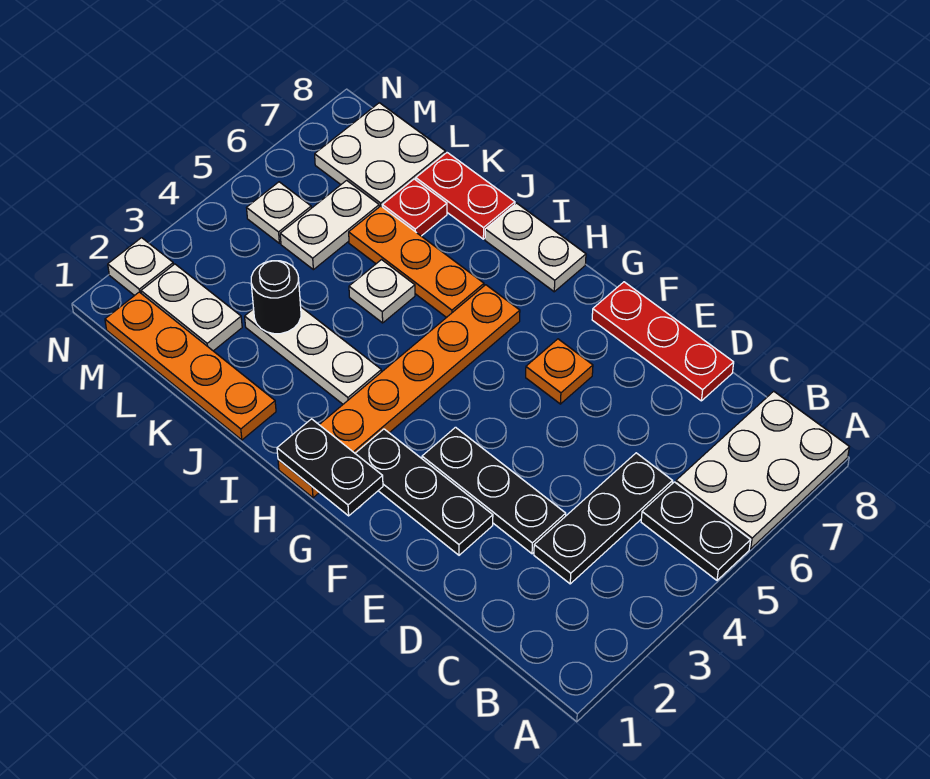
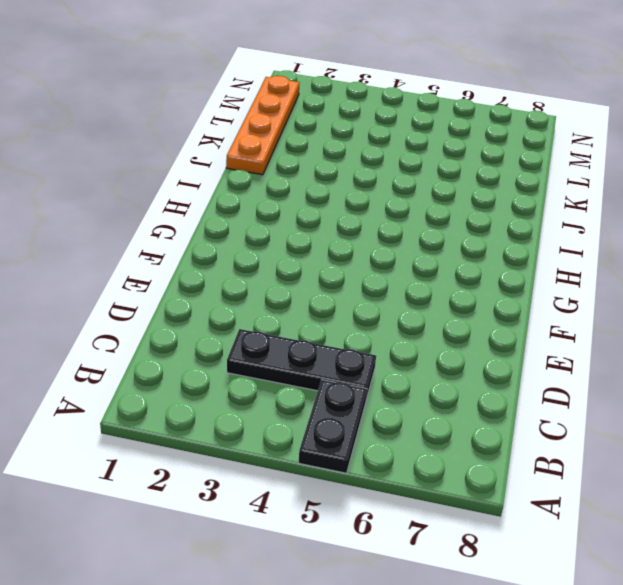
none -> white plate A6:B8 level 1
none -> black plate D3:F3 level 1
none -> red plate D8:F8 level 1

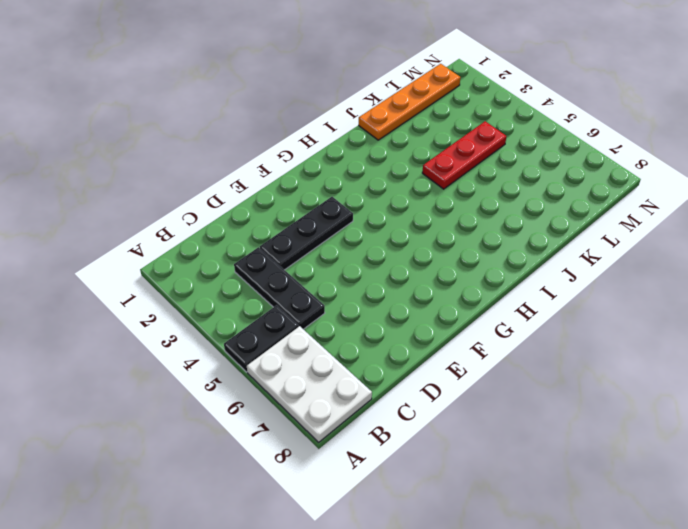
red plate J4:L4 level 1 -> red plate D8:F8 level 1
none -> black plate E2:G2 level 1
none -> orange plate F6 level 1
none -> orange plate H1:H6 level 1

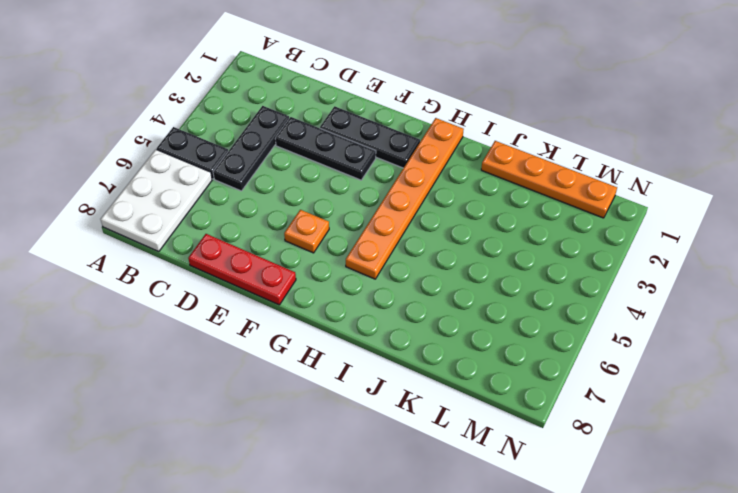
none -> white plate H8:I8 level 1
none -> white plate I3:K3 level 1
none -> orange plate I6:K6 level 1

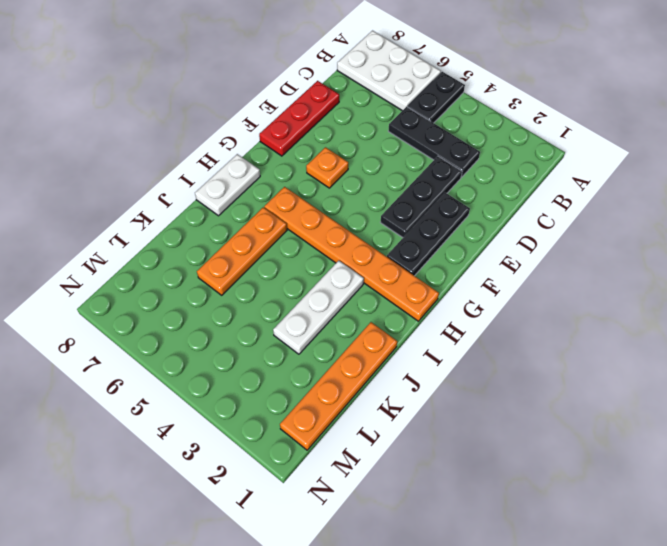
none -> white plate J5 level 1
none -> red plate J8:K8 level 1
none -> red plate K7 level 1

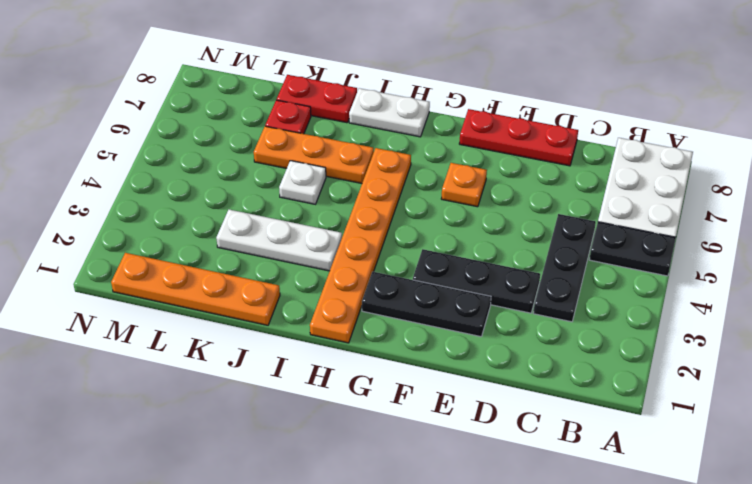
none -> white plate L2:M2 level 1
none -> white plate L5:L6 level 1
none -> white plate L7:M8 level 1

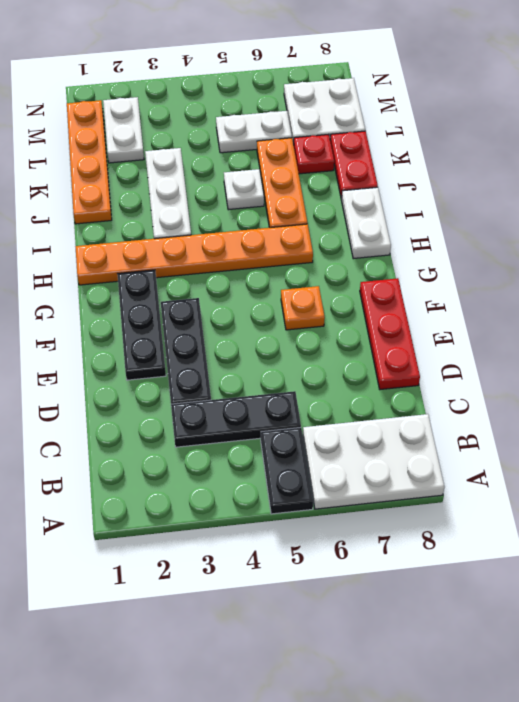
none -> white plate M5 level 1
none -> white plate N2 level 1
none -> black plate G1:H1 level 2

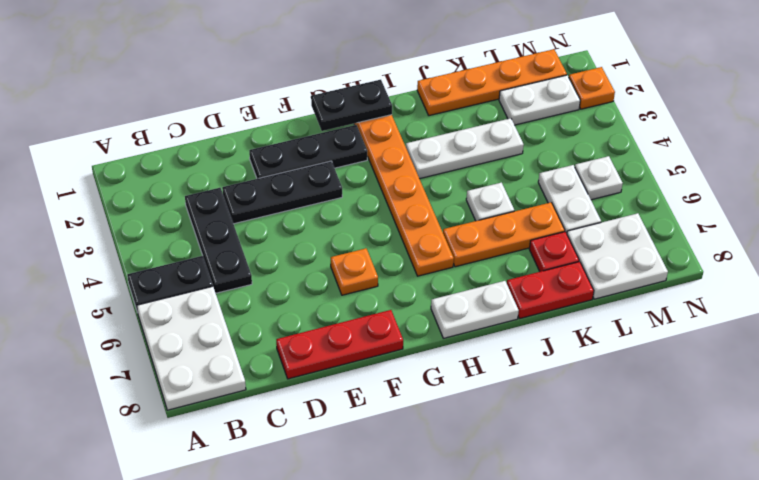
orange plate N2 level 1 -> white plate N2 level 1
none -> black round brick K3 level 2

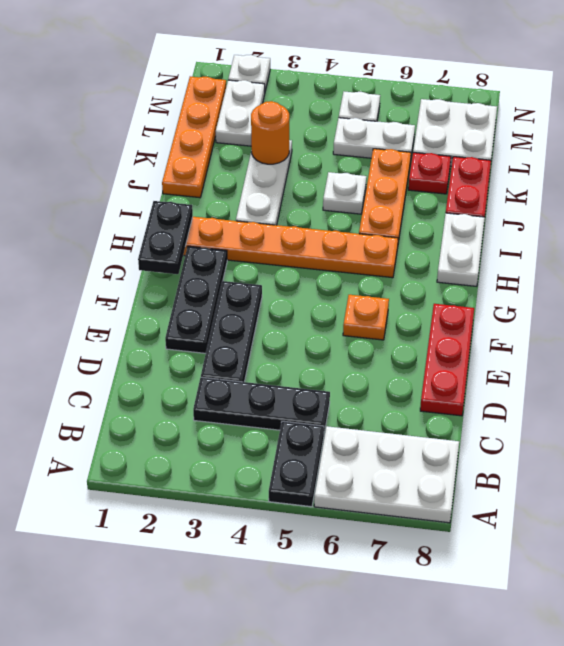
orange round brick K3 level 2 -> black round brick K3 level 2

